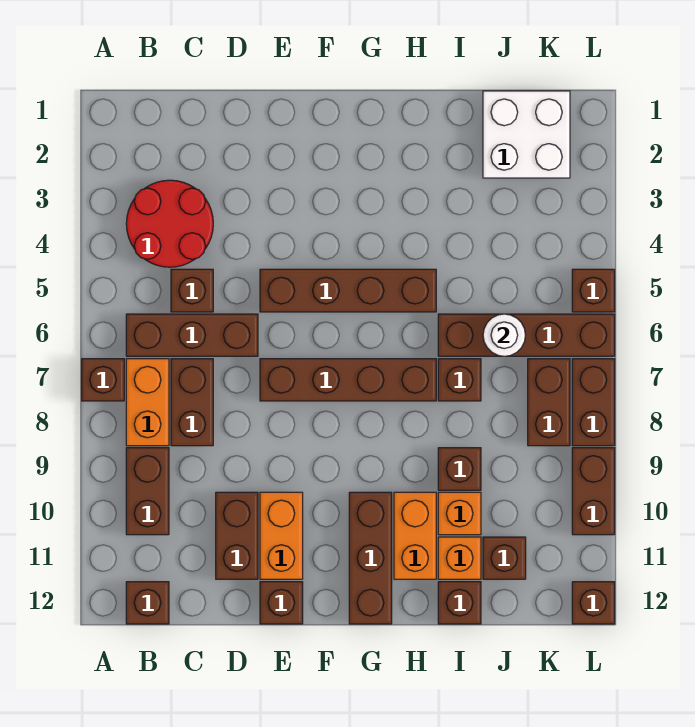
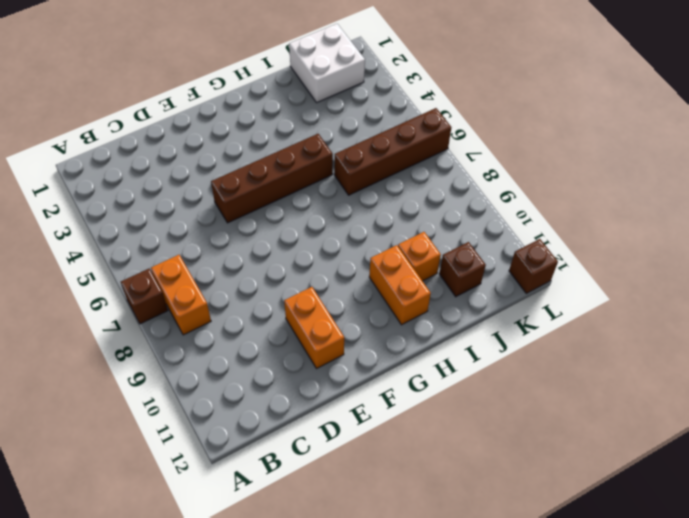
none -> red round brick B3:C4 level 1
none -> brown brick B6:D6 level 1
none -> brown brick B9:B10 level 1

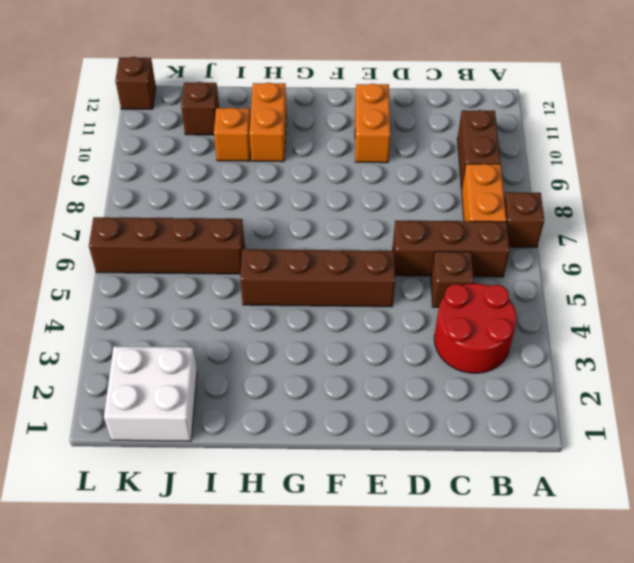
none -> brown brick B12 level 1
none -> brown brick C7:C8 level 1
none -> brown brick D10:D11 level 1

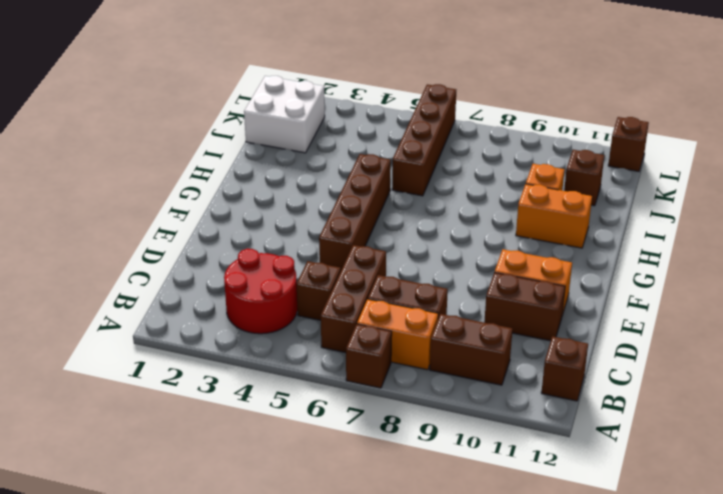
none -> brown brick E7:H7 level 1
none -> brown brick E12 level 1
none -> brown brick G10:G12 level 1

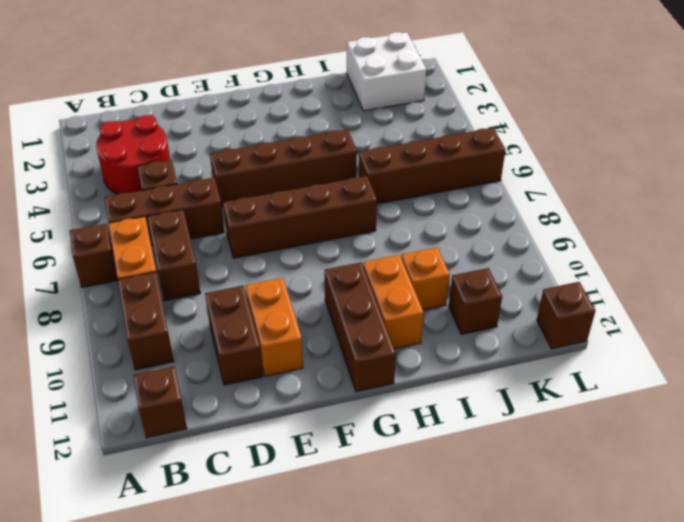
none -> brown brick E12 level 1
none -> brown brick I7 level 1
none -> brown brick I9 level 1

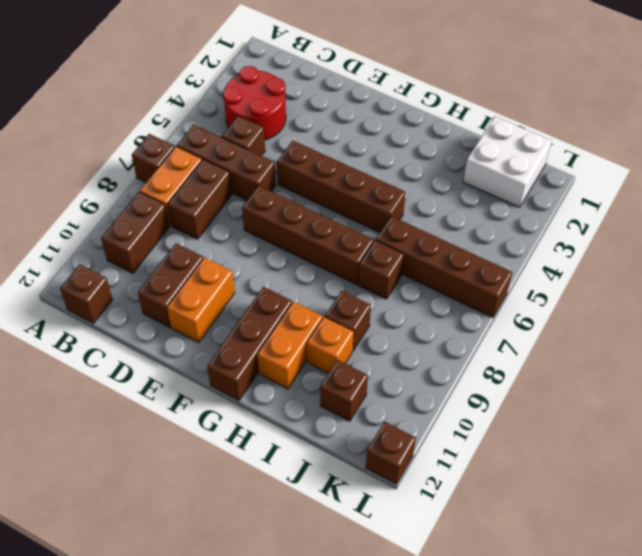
none -> brown brick E12 level 1
none -> orange brick I11 level 1
none -> brown brick I12 level 1

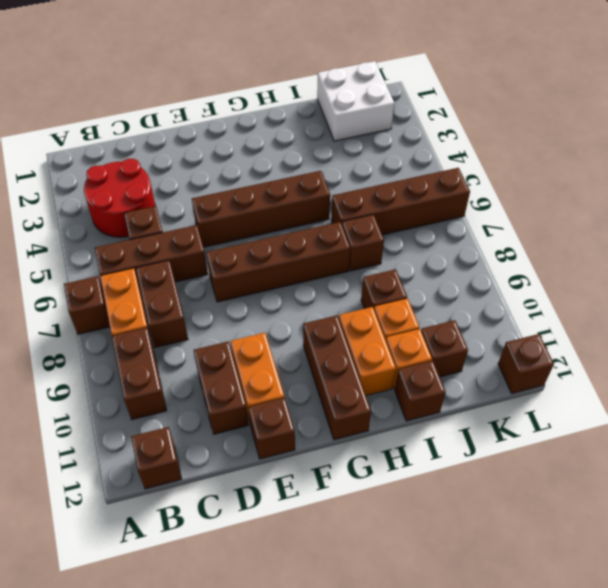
none -> brown brick K7:K8 level 1
none -> brown brick L5 level 1
none -> brown brick L7:L8 level 1

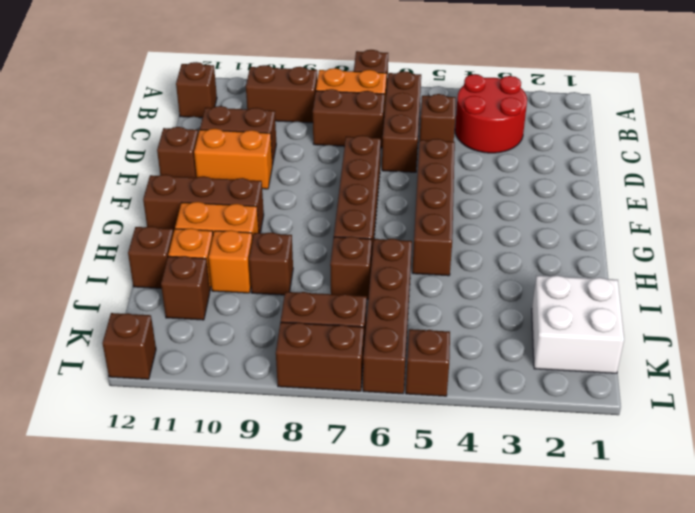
none -> brown brick L9:L10 level 1
none -> white round brick J6 level 2

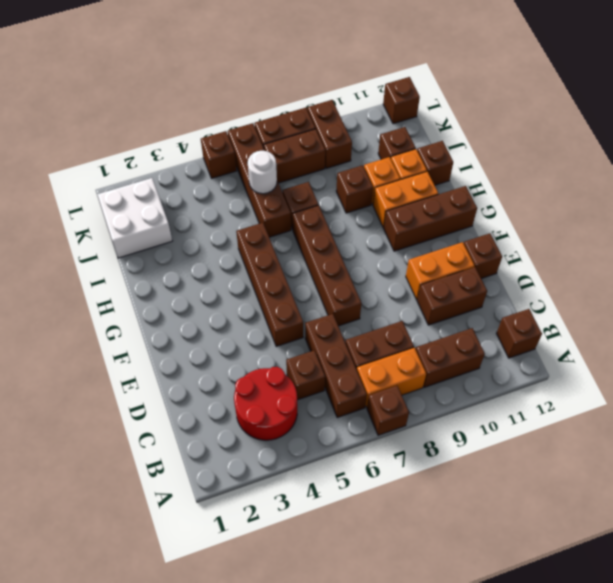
brown brick K9:L9 level 1 -> brown brick L9:L10 level 1

